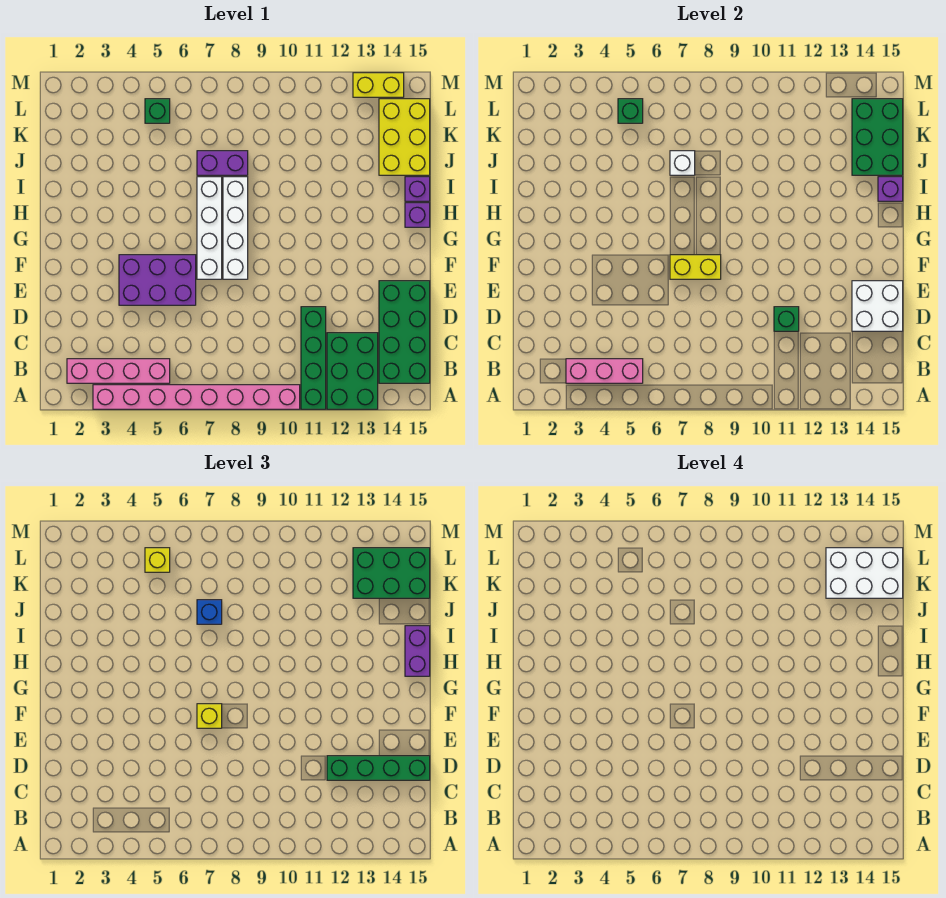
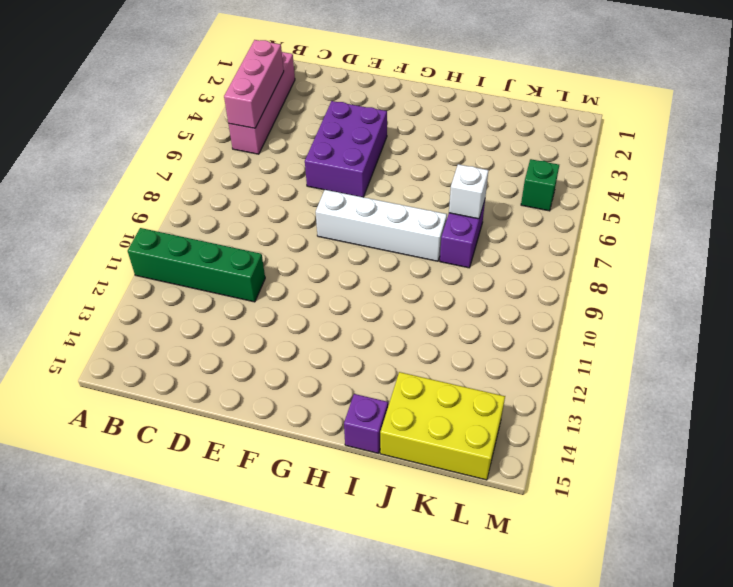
none -> pink brick A3:A10 level 1
none -> green brick A12:C13 level 1
none -> green brick B14:E15 level 1

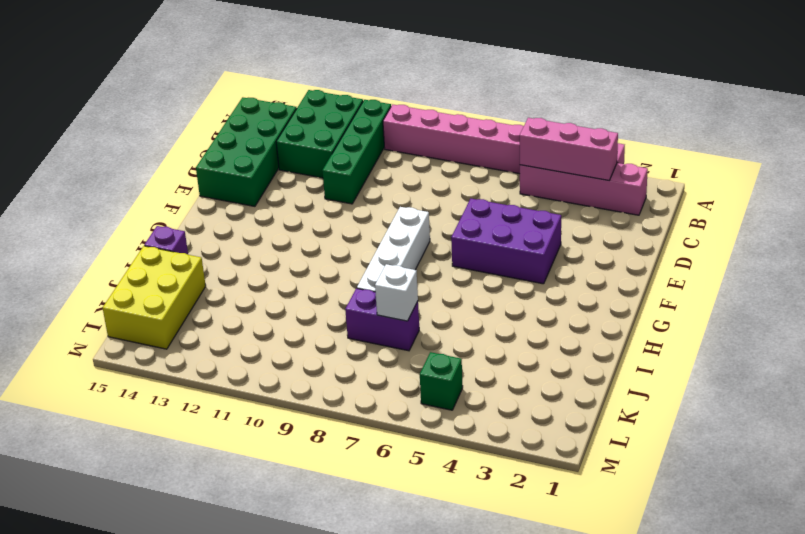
none -> white brick F7:I7 level 1
none -> purple brick H15 level 1
none -> yellow brick M13:M14 level 1

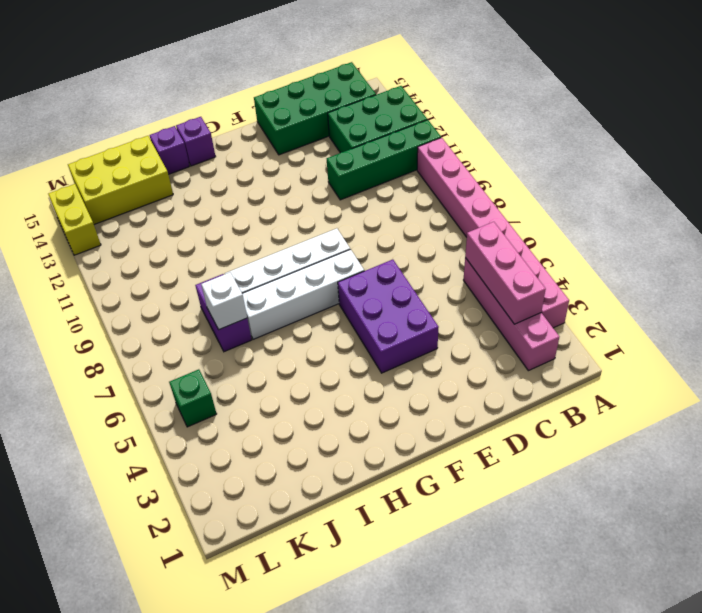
none -> green brick D11 level 2
none -> white brick D14:E15 level 2
none -> yellow brick F7:F8 level 2

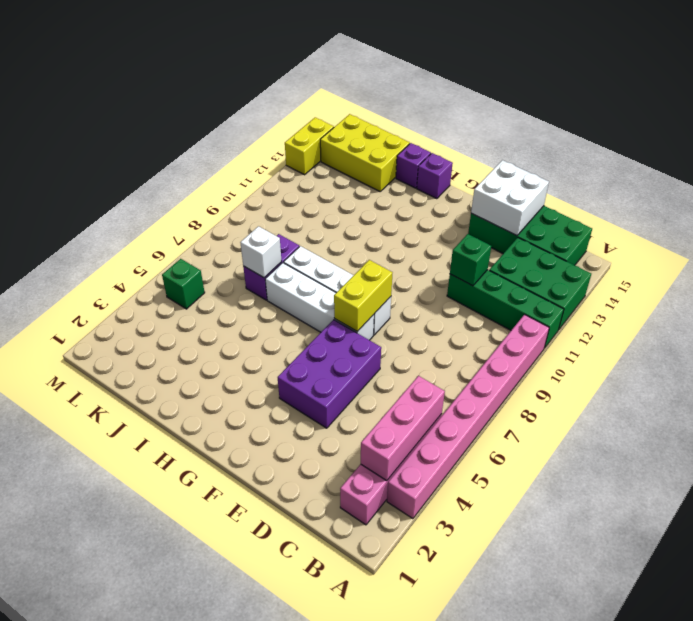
none -> purple brick I15 level 2
none -> green brick J14:L15 level 2
none -> green brick L5 level 2

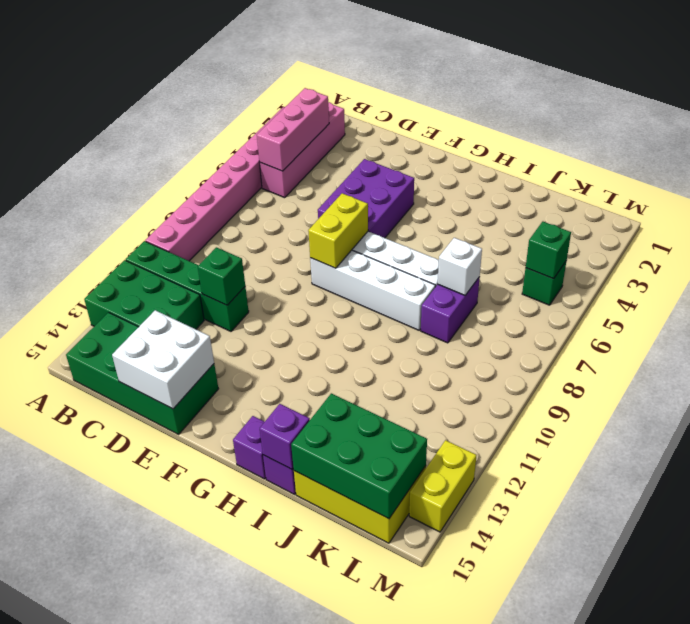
none -> green brick D12:D15 level 3
none -> yellow brick F7 level 3
none -> purple brick H15:I15 level 3

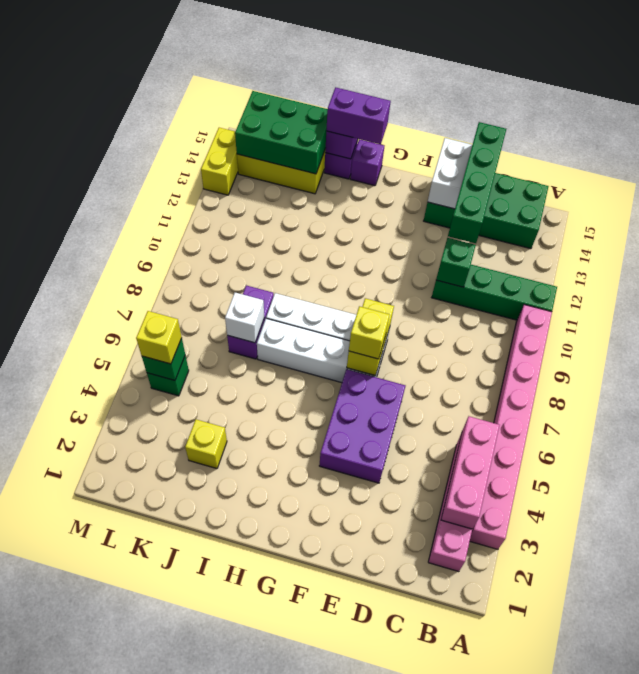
yellow brick J3 level 1 -> none
none -> green brick A12:C13 level 1
none -> blue brick J7 level 3
none -> green brick K13:L15 level 3

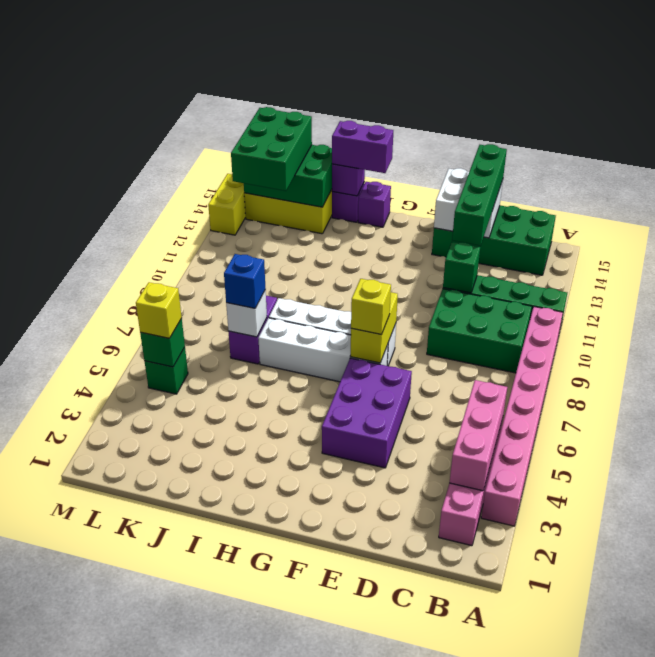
green brick B9:D10 level 1 -> green brick A12:C13 level 1
none -> white brick K13:L15 level 4

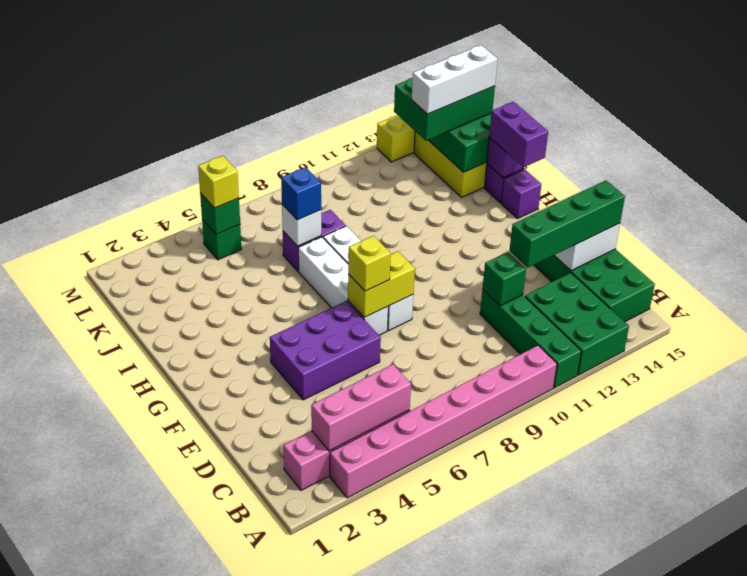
white brick K13:K15 level 4 -> white brick K13:L15 level 4

